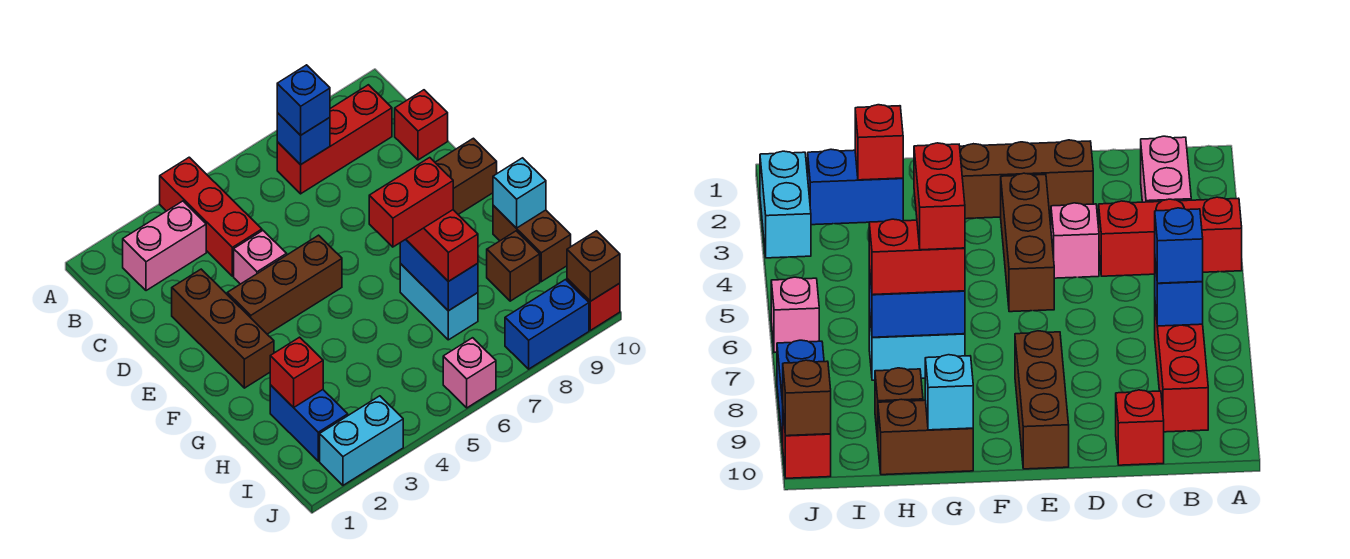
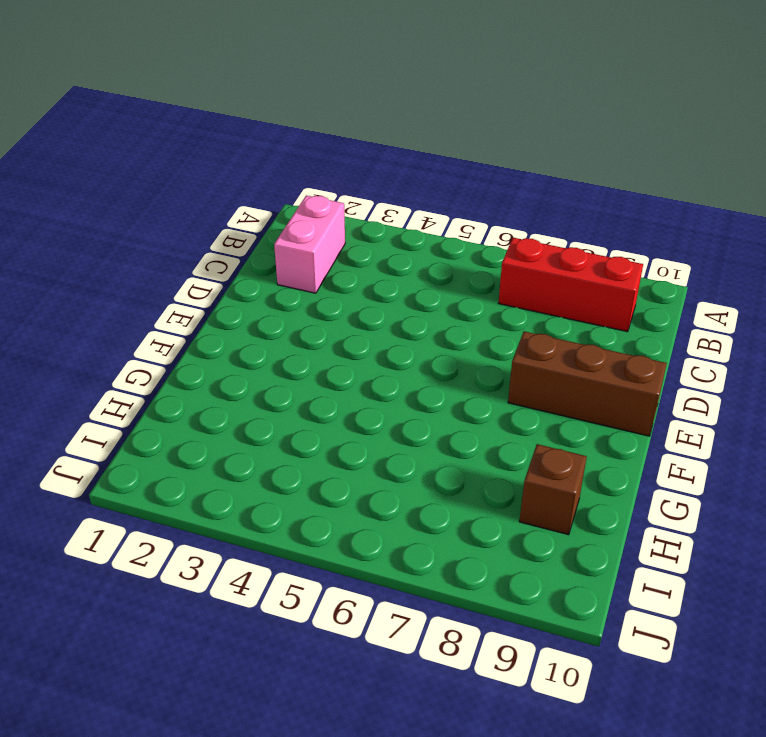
pink brick B2:C2 level 1 -> pink brick B2:B3 level 1
none -> red brick A4:C4 level 1
none -> red brick C10 level 1
none -> brown brick D2:F2 level 1

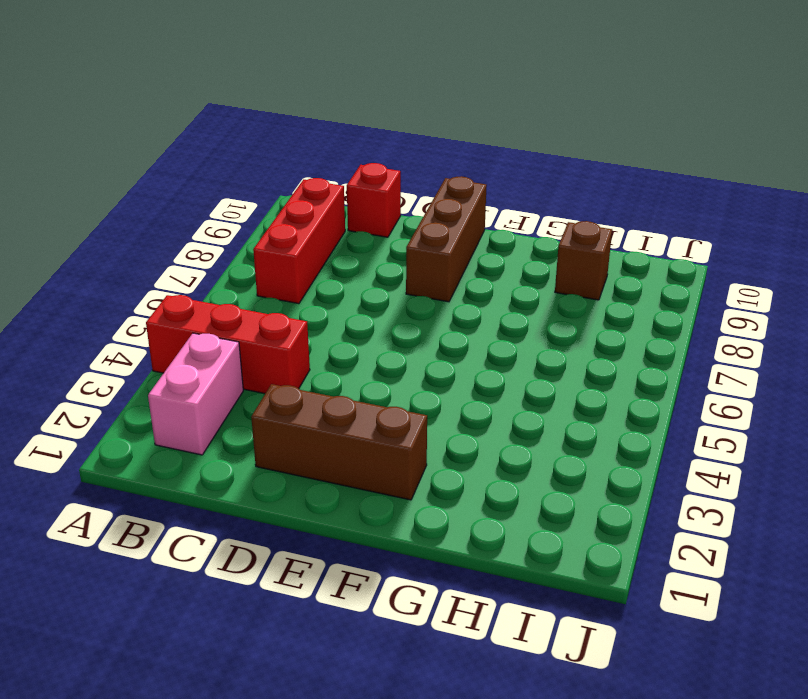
none -> pink brick D4 level 1
none -> brown brick E3:E5 level 1
none -> cyan brick G7:H7 level 1

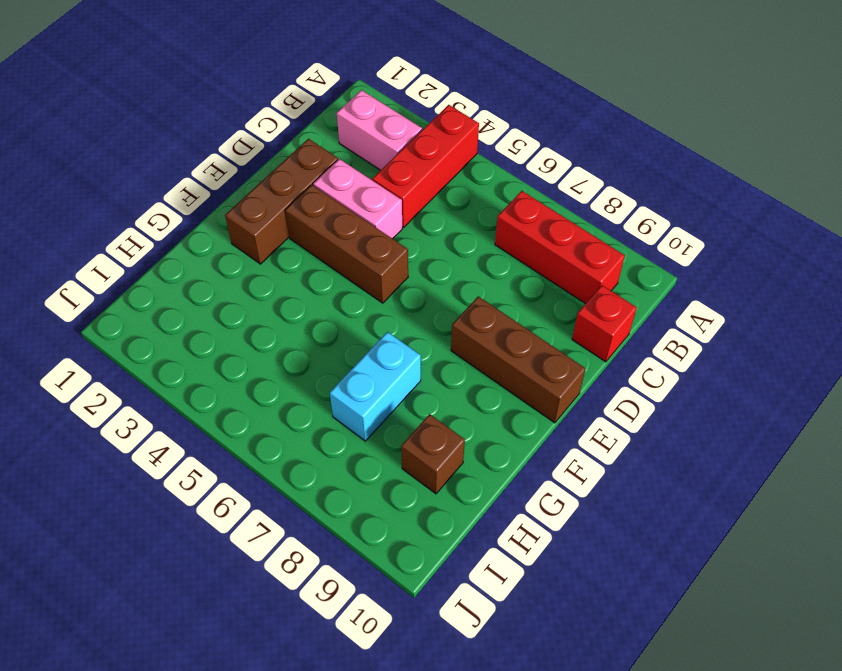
pink brick D3:D4 level 1 -> pink brick D4 level 1
none -> brown brick G10:H10 level 1
none -> blue brick H2:I2 level 1
none -> cyan brick J2:J3 level 1

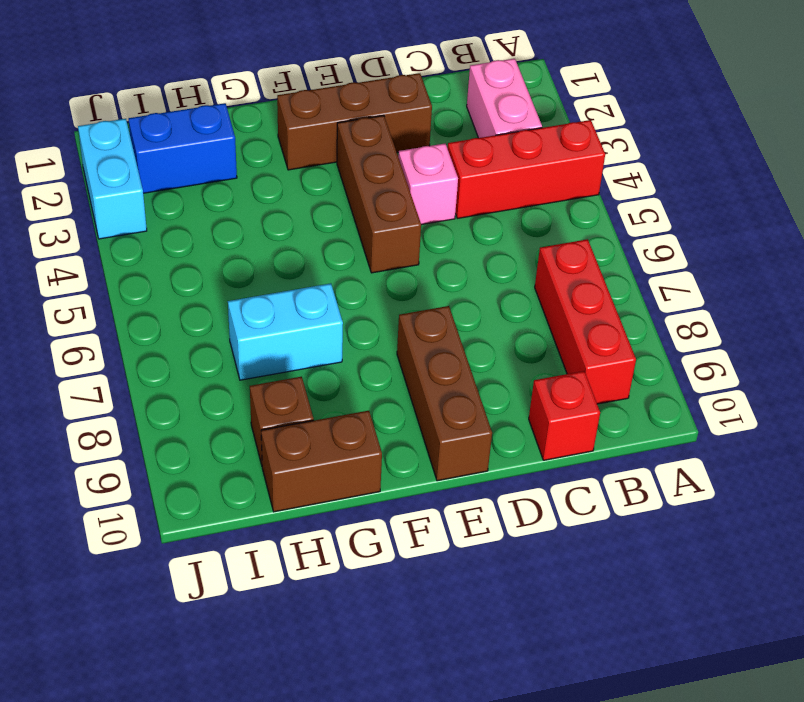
none -> pink brick J6 level 1
none -> blue brick J8:J9 level 1
none -> red brick J10 level 1

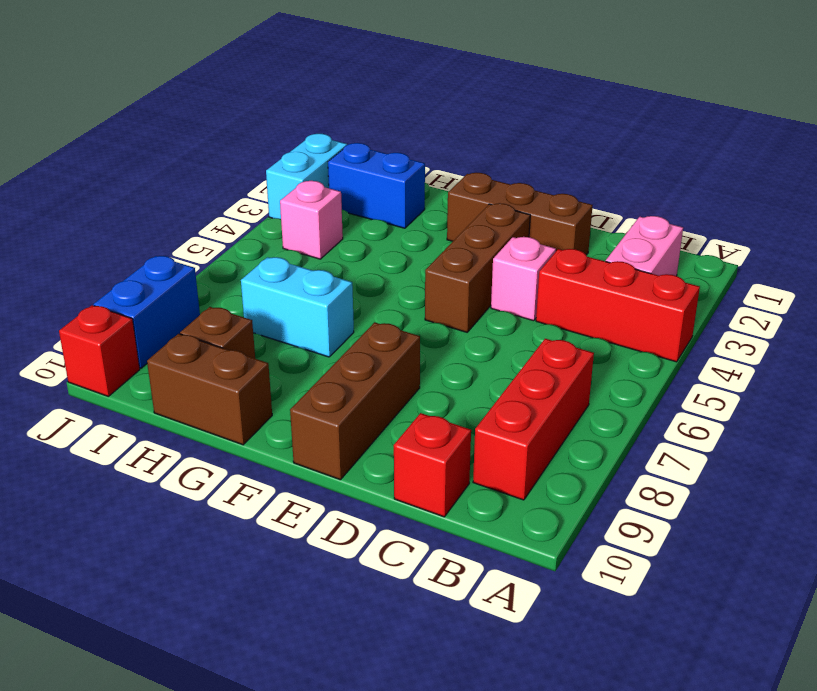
pink brick I4 level 1 -> pink brick J6 level 1
none -> blue brick B7 level 2
none -> blue brick G7:H7 level 2
none -> cyan brick G10 level 2

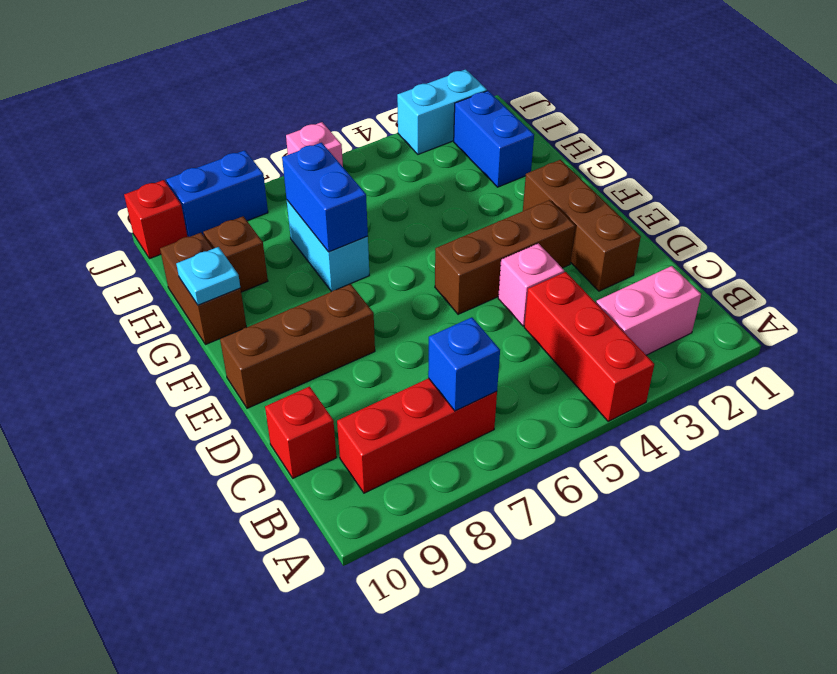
cyan plate G10 level 2 -> cyan brick G10 level 2
none -> red brick H2 level 2
none -> brown brick J10 level 2
none -> blue brick B7 level 3

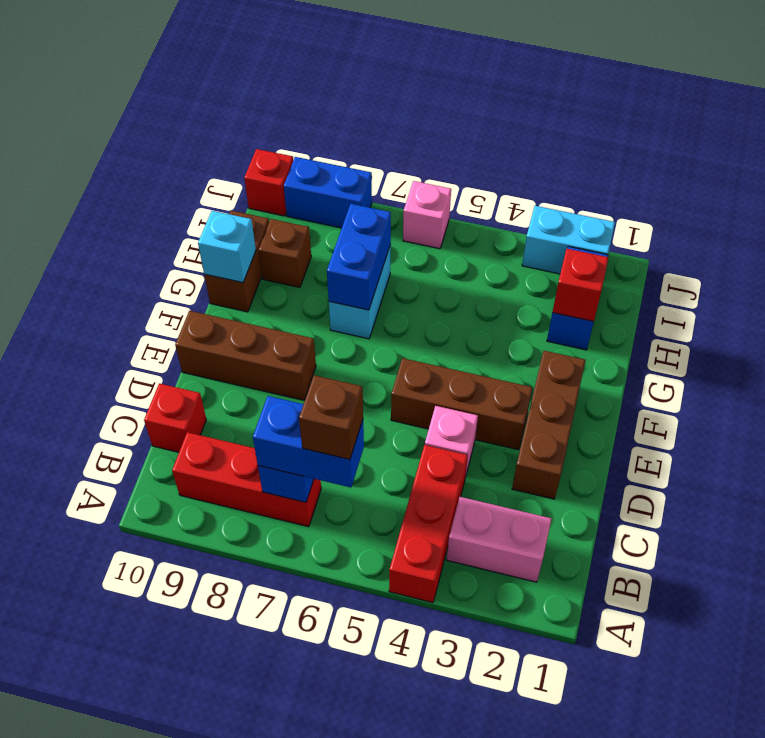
blue brick B6:B7 level 3 -> blue brick B7 level 3
brown brick B6 level 4 -> brown brick J10 level 2
none -> red brick G7:H7 level 3
none -> red brick G6:G7 level 4

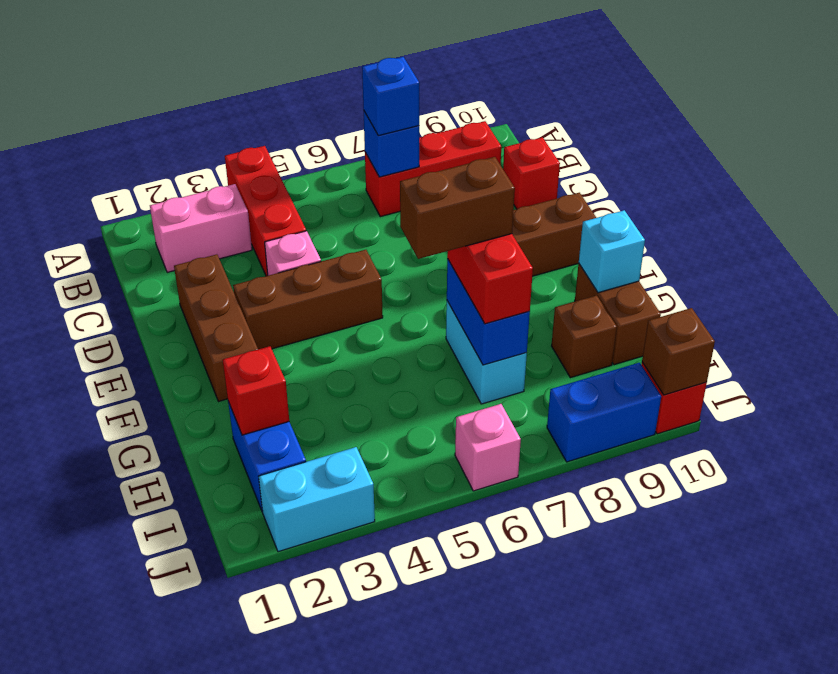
brown brick G6:G7 level 4 -> red brick G6:G7 level 4

